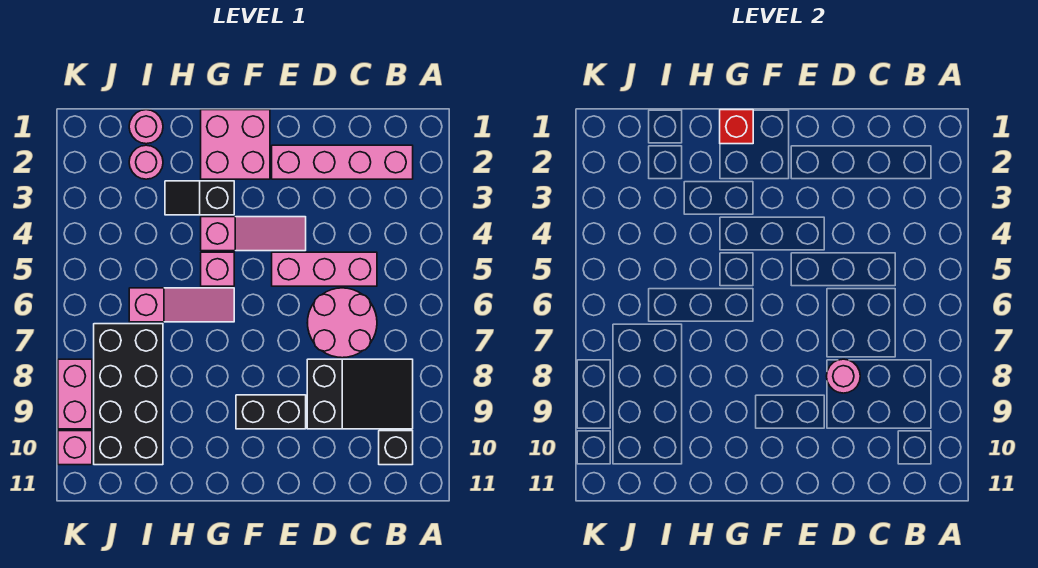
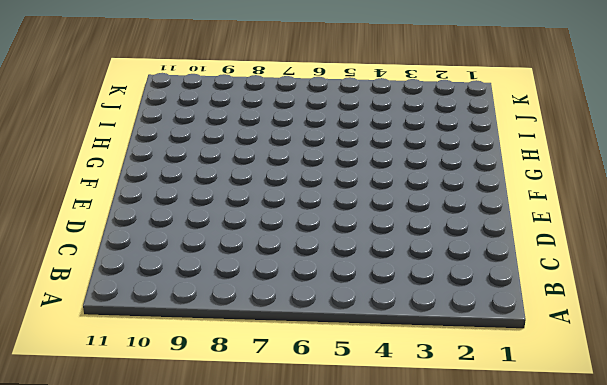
none -> pink brick B2:E2 level 1
none -> black slope B8:D9 level 1 top D
none -> black brick B10 level 1

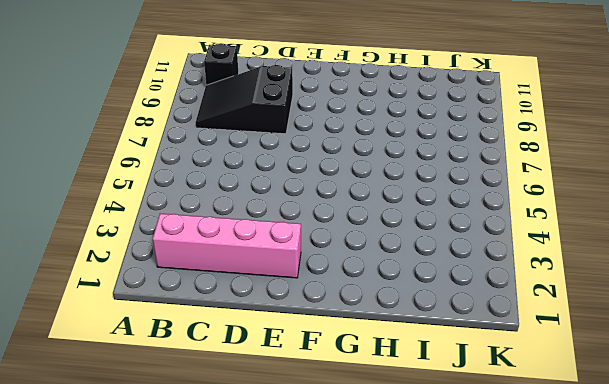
none -> pink brick C5:E5 level 1
none -> pink round brick C6:D7 level 1
none -> pink slope E4:G4 level 1 top G

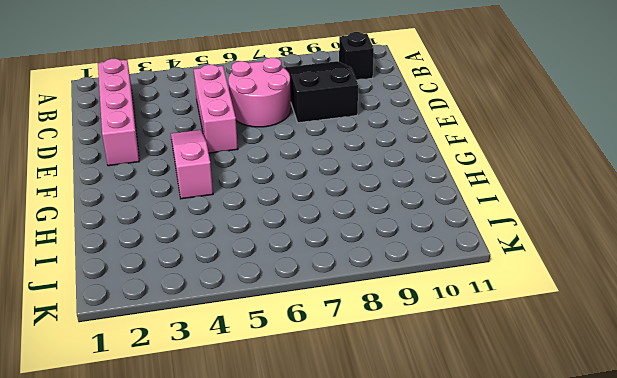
none -> black brick E9:F9 level 1
none -> pink brick F1:G2 level 1
none -> black slope G3:H3 level 1 top G

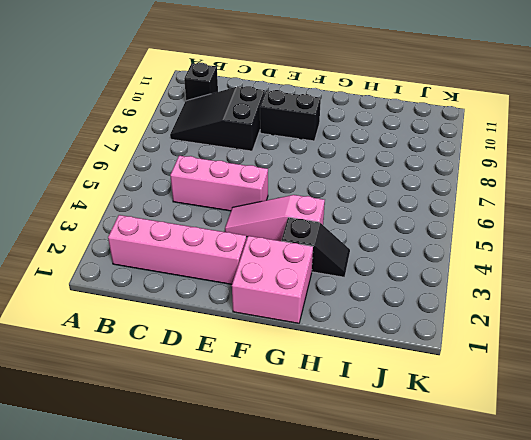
none -> pink round brick C6:D7 level 1
none -> pink brick G5 level 1
none -> pink slope G6:I6 level 1 top I

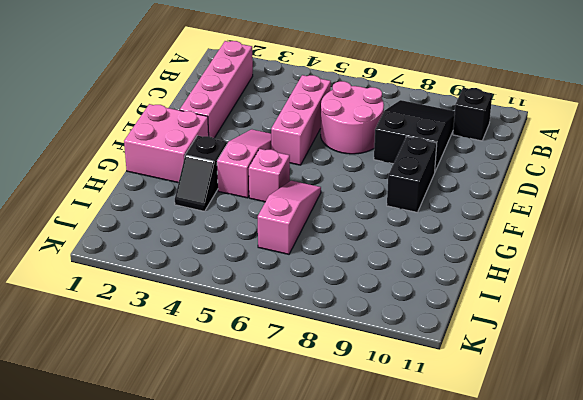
none -> pink round brick I1 level 1
none -> pink round brick I2 level 1
none -> black brick I7:J10 level 1

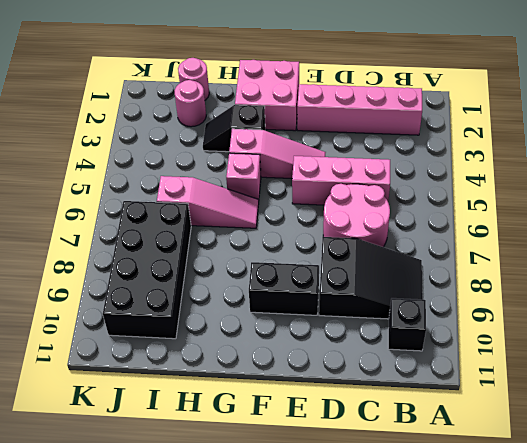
none -> pink brick K8:K9 level 1
none -> pink brick K10 level 1
none -> pink round brick D8 level 2

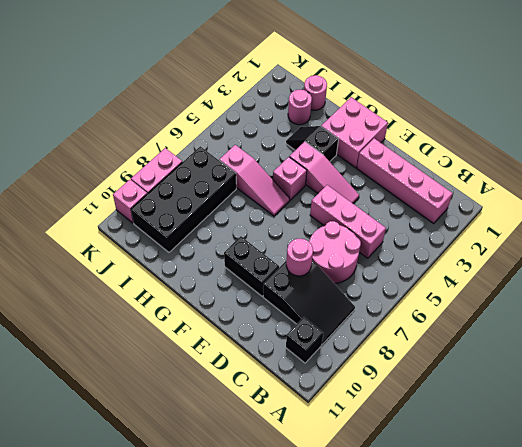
none -> red brick G1 level 2

